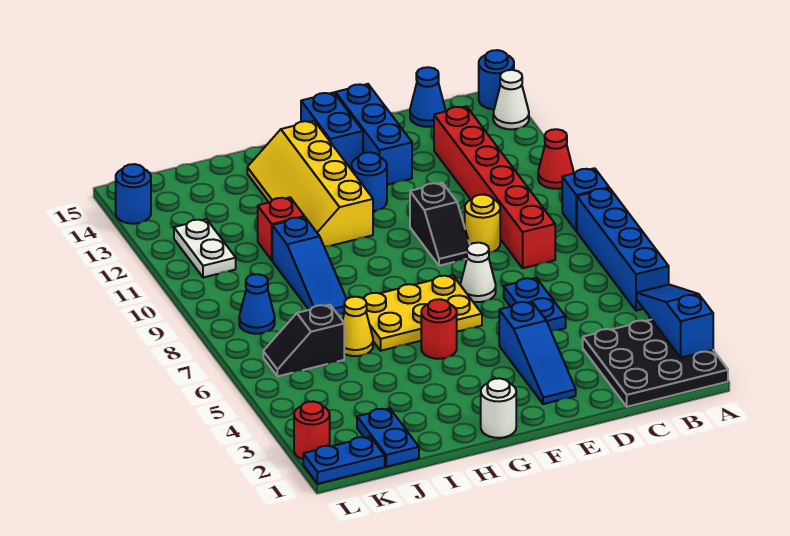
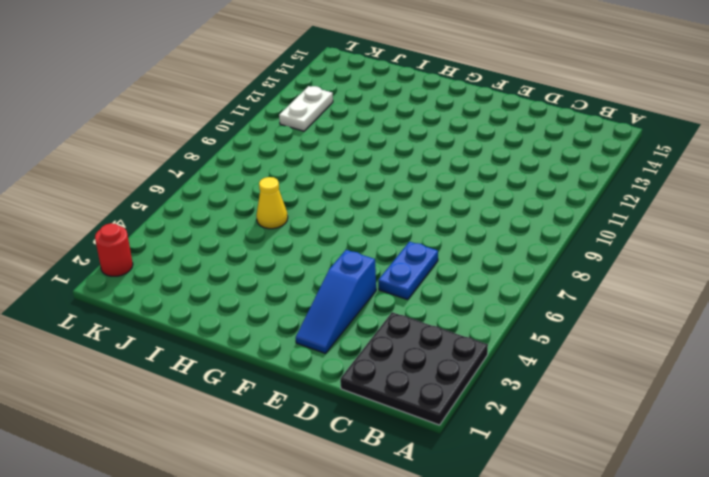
none -> blue brick A5:A8 level 1
none -> blue brick A9 level 1
none -> red cone A11 level 1
none -> white cone A14 level 1

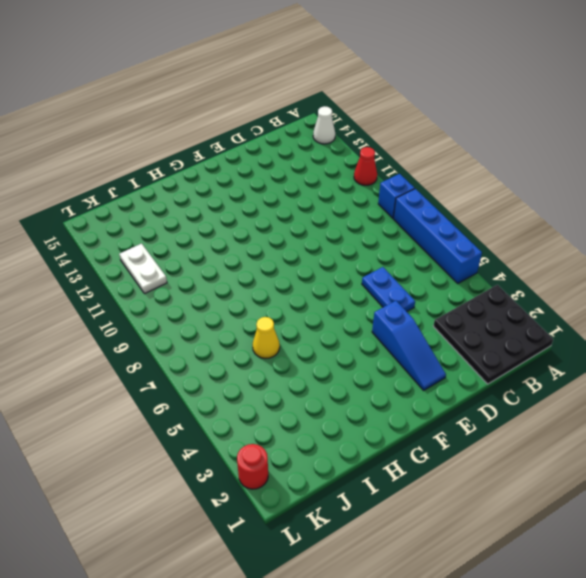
none -> blue round brick A15 level 1
none -> red brick C8:C13 level 1
none -> blue cone C15 level 1
none -> yellow round brick D9 level 1

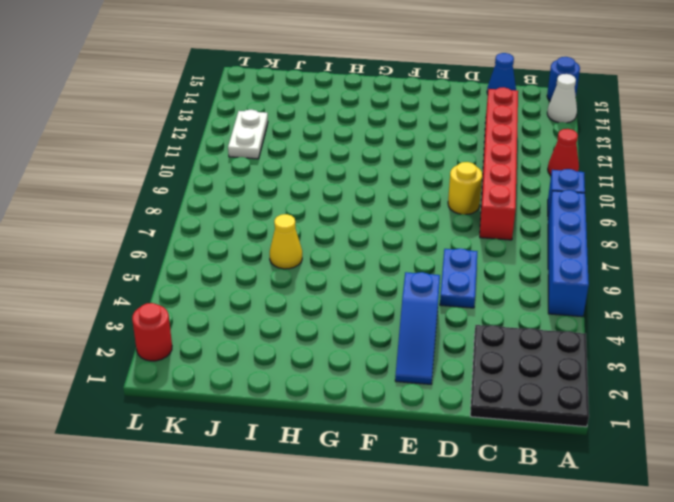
none -> white cone E7 level 1
none -> black slope E9:E10 level 1 top 10
none -> blue brick E13:E15 level 1
none -> yellow plate F6:H7 level 1

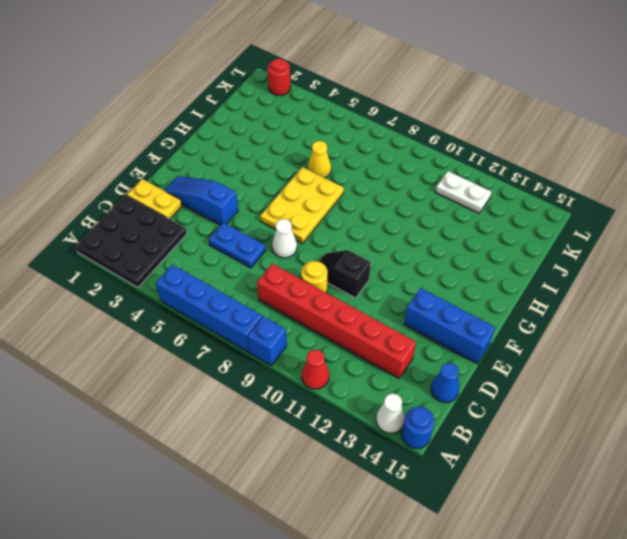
yellow plate D1:D2 level 1 -> none
none -> blue round brick F12 level 1
none -> blue brick F14:F15 level 1
none -> white round brick G1 level 1
none -> red round brick G5 level 1

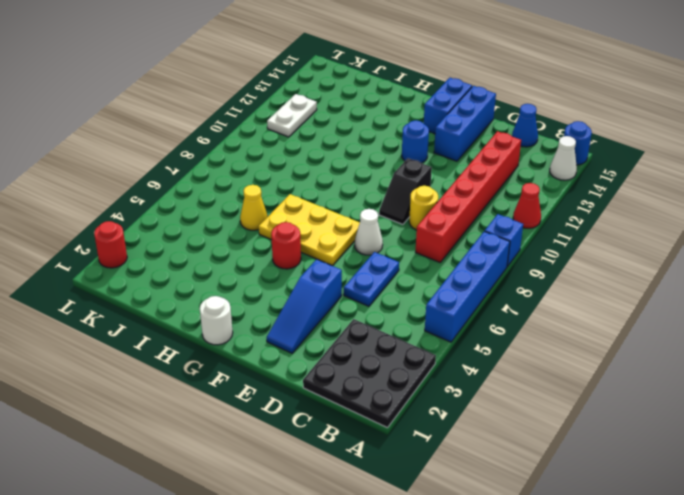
none -> yellow slope G11:H14 level 1 top G
none -> blue slope I8:I10 level 1 top 10
none -> red brick I11 level 1
none -> blue plate J1:J2 level 1

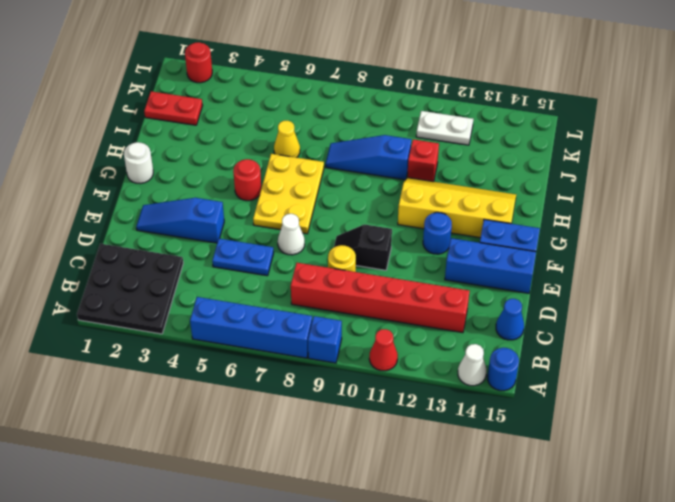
red plate J1:J2 level 1 -> blue plate J1:J2 level 1
none -> black slope J6:K6 level 1 top J
none -> blue plate K1:L1 level 1
none -> blue cone K8 level 1
none -> blue round brick L14 level 1

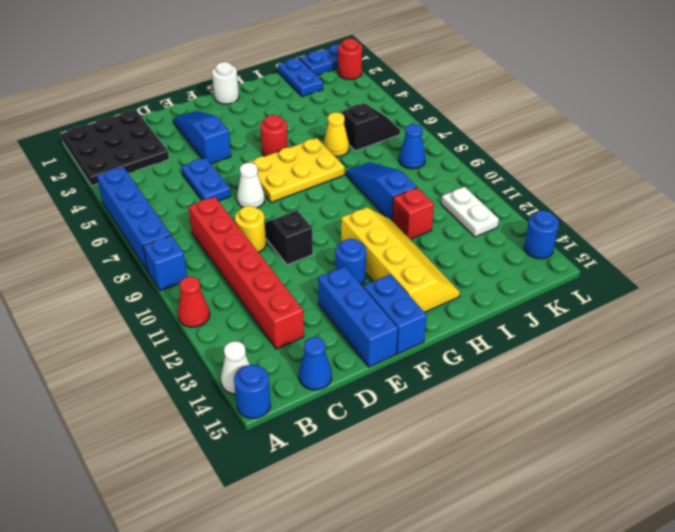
none -> blue slope A2:A4 level 2 top 2

